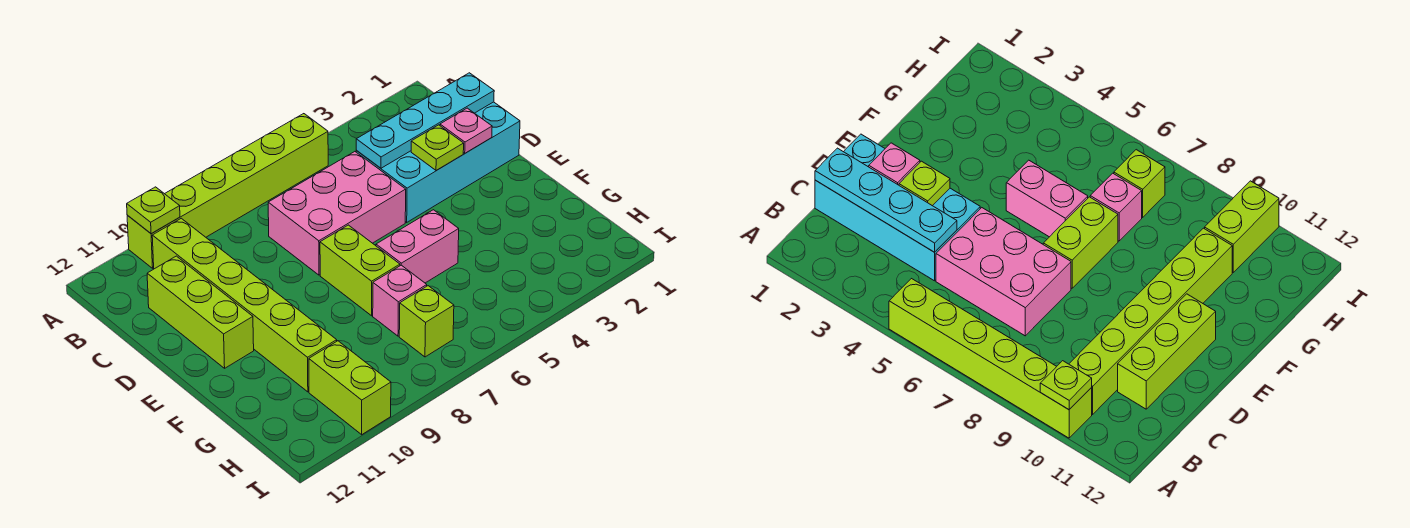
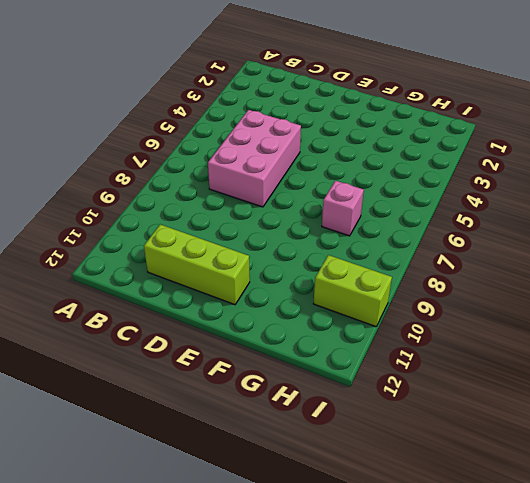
none -> lime brick A5:A10 level 1
none -> lime brick B10:G10 level 1
none -> cyan brick C1:D4 level 1

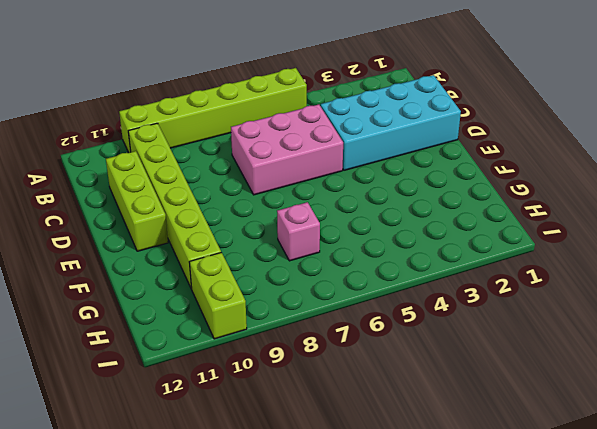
none -> lime brick E7:F7 level 1
none -> pink brick F5:F6 level 1
none -> lime brick H7 level 1

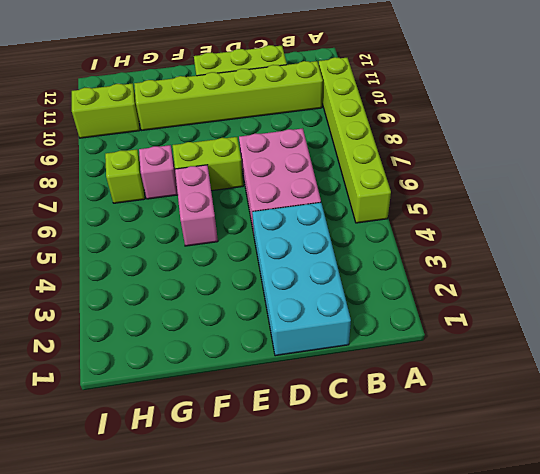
none -> lime plate A10 level 2
none -> cyan plate C1:C4 level 2
none -> pink plate D2 level 2

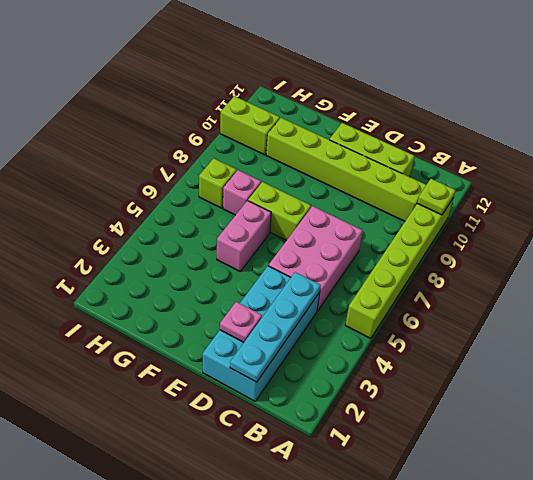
none -> lime plate D3 level 2

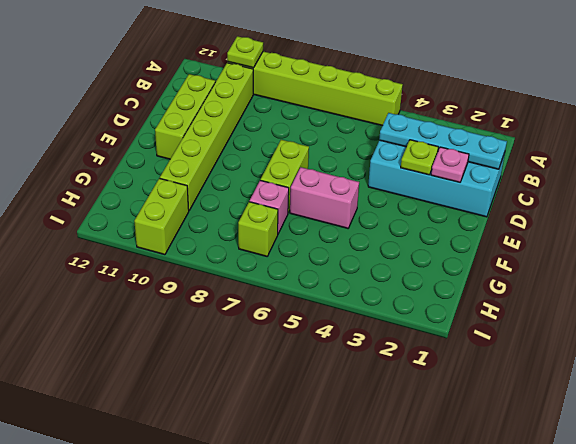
none -> pink brick C5:D7 level 1

